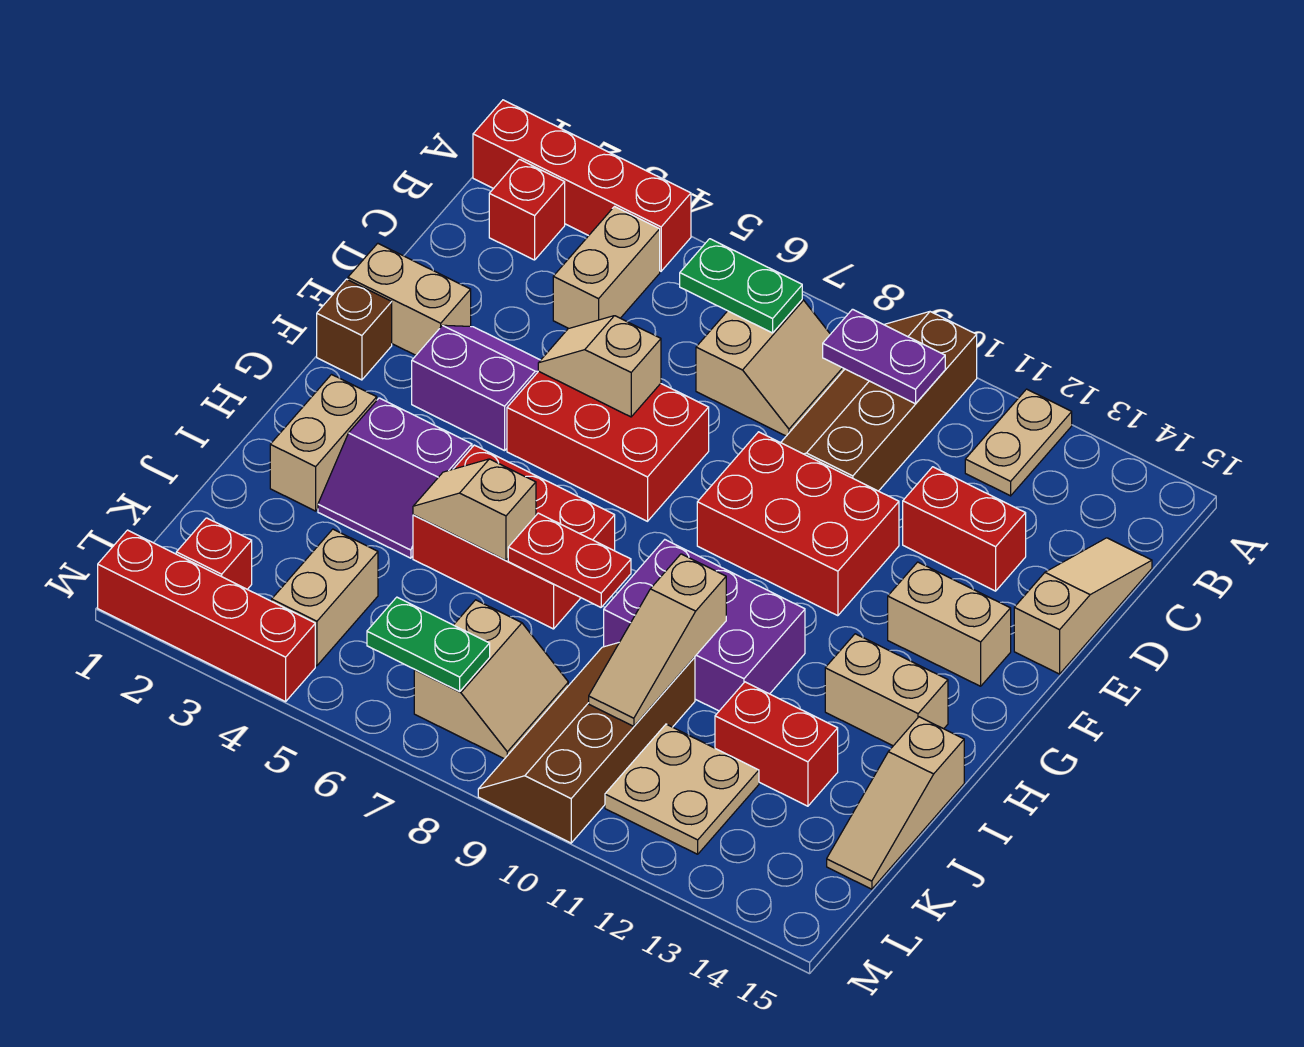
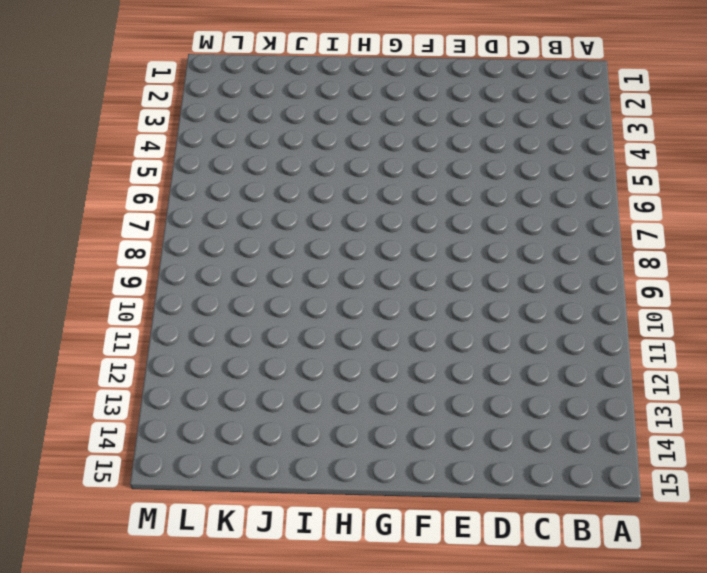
none -> red brick A1:A4 level 1
none -> brown slope A9:D10 level 1 top 10
none -> tan plate A12:B12 level 1
none -> red brick B2 level 1

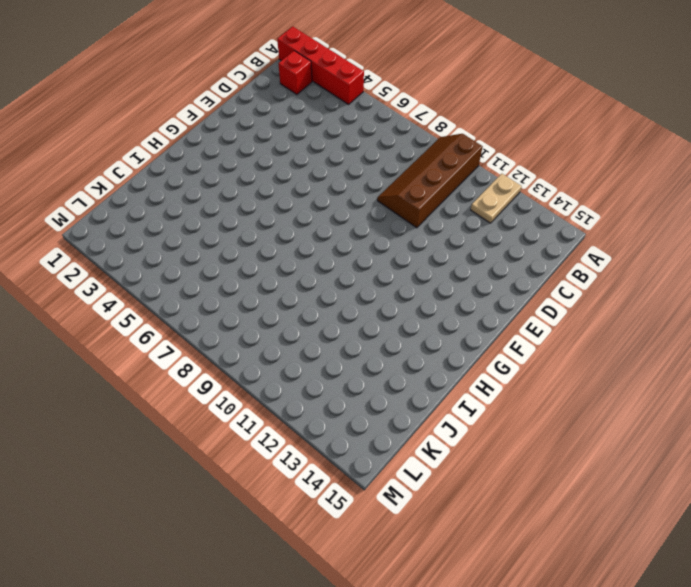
none -> tan brick B4:C4 level 1
none -> tan slope B7:C8 level 1 top 7
none -> tan slope C15:E15 level 1 top E
none -> red brick D12:D13 level 1

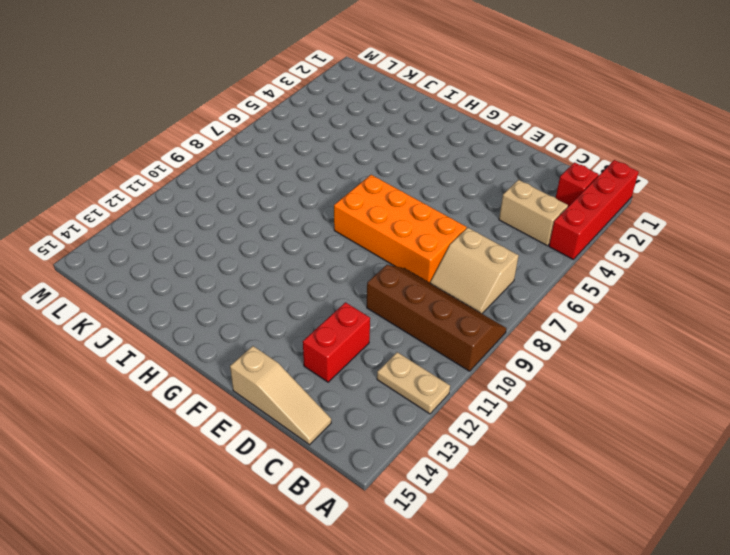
orange brick D7:G8 level 1 -> red brick E5:F7 level 1
none -> tan brick E1:E2 level 1
none -> purple slope E3:F4 level 1 top F
none -> red brick E9:F11 level 1
none -> brown brick F1 level 1

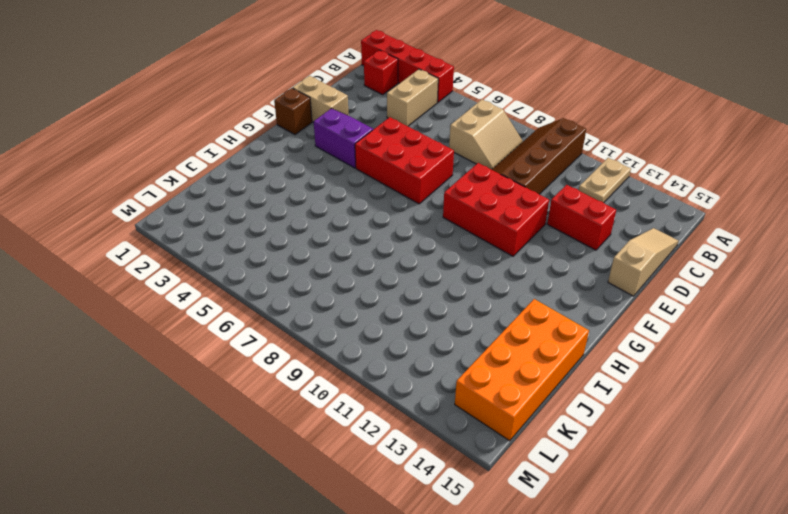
orange brick I14:L15 level 1 -> tan slope I15:K15 level 1 top I
none -> tan brick F13:F14 level 1
none -> tan brick H2:I2 level 1
none -> purple slope H3:I4 level 1 top H
none -> red brick H5:I7 level 1

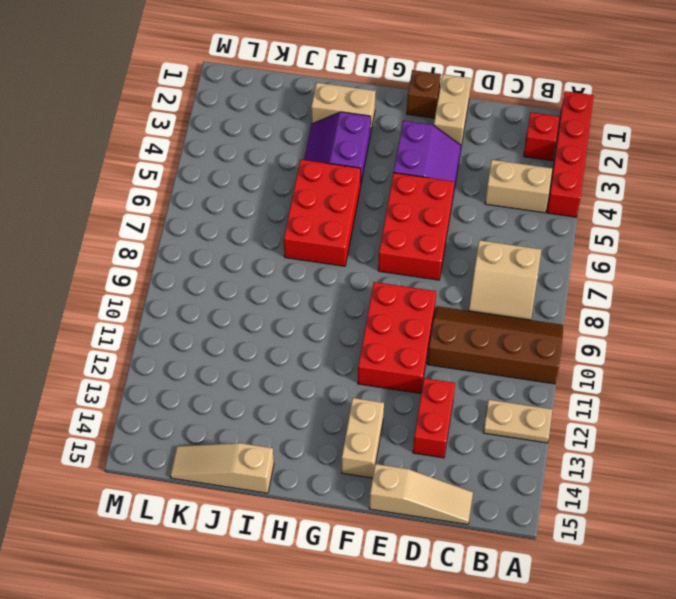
none -> purple brick H9:I11 level 1
none -> tan brick H13:H14 level 1
none -> brown slope J9:M10 level 1 top 10
none -> red brick J12:J13 level 1

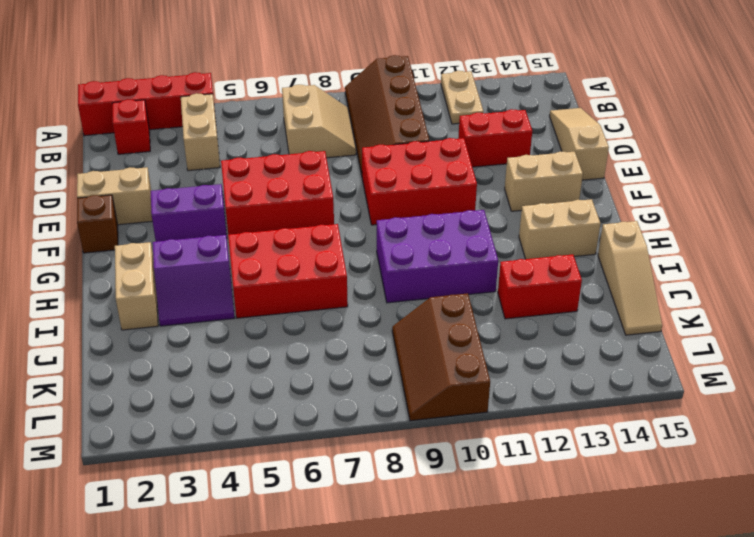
brown slope K9:M10 level 1 top 10 -> brown slope J9:M10 level 1 top 10
none -> tan brick K4:L4 level 1
none -> tan slope K7:L8 level 1 top 7
none -> tan plate K11:L12 level 1
none -> red brick L2 level 1

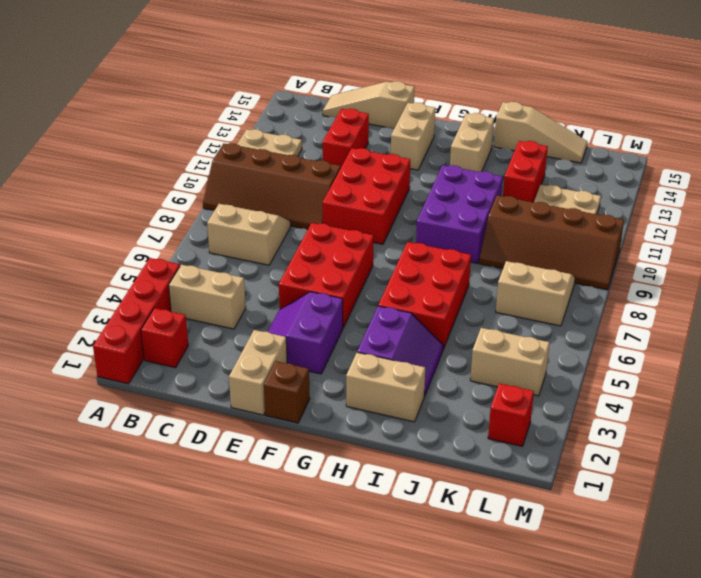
none -> red brick M1:M4 level 1
none -> green plate B6:B7 level 2
none -> purple plate B9:B10 level 2
none -> tan slope E5:E6 level 2 top 6

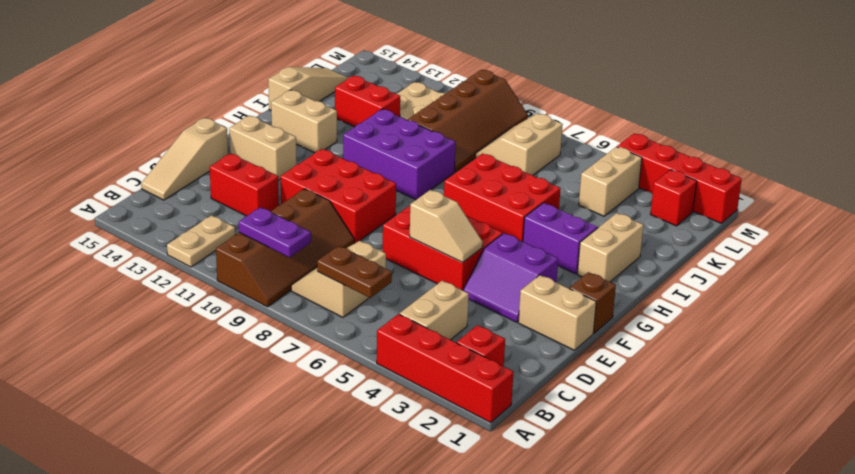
brown plate B6:B7 level 2 -> green plate B6:B7 level 2
none -> tan slope I5:I6 level 2 top 6
none -> red plate I7:I8 level 2
none -> tan slope I10:K10 level 2 top I
none -> green plate L6:L7 level 2

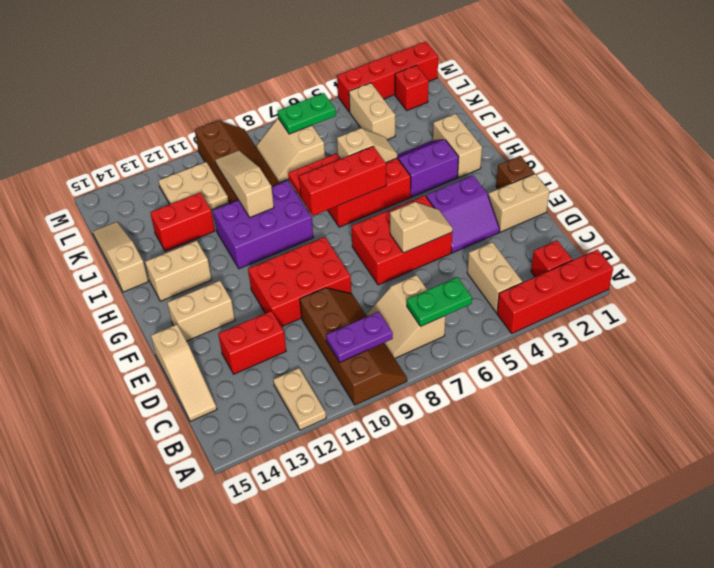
red brick H6:H8 level 2 -> none

